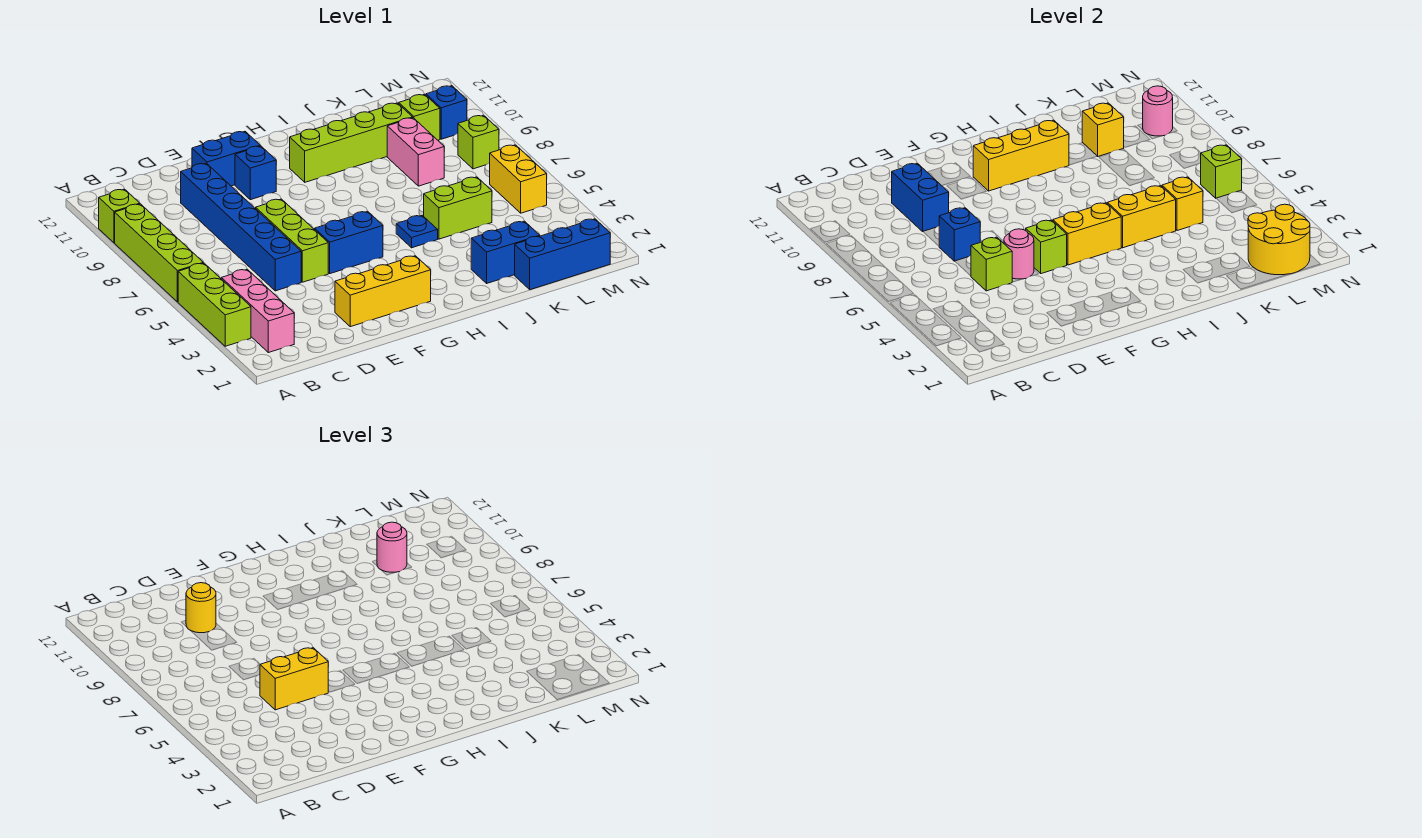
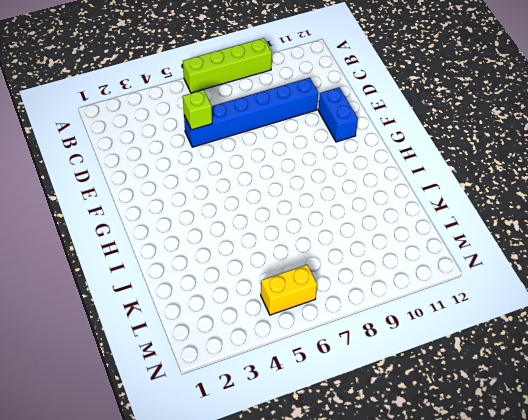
none -> lime brick A3:A5 level 1
none -> lime brick A10 level 1
none -> pink brick B2:B4 level 1
none -> yellow brick E2:G2 level 1

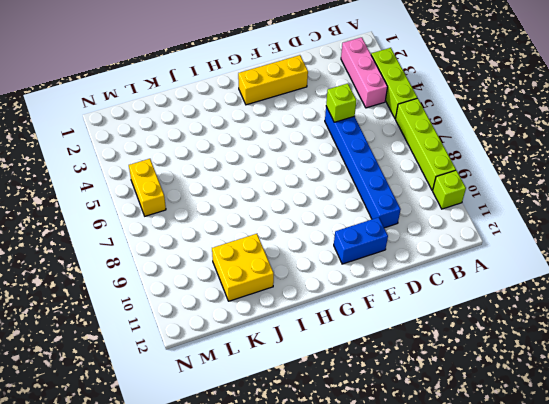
yellow brick J10:K11 level 1 -> lime brick H10:K10 level 1
none -> lime brick E5:E7 level 1
none -> blue brick F5:G5 level 1
none -> blue brick F10 level 1
none -> blue plate I5 level 1

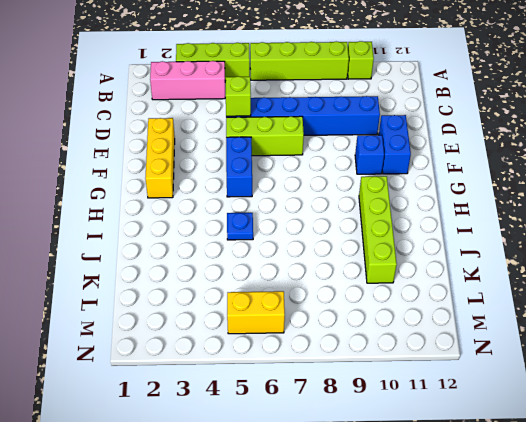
none -> blue brick J2:K2 level 1
none -> lime brick J5:K5 level 1
none -> blue brick K1:M1 level 1
none -> pink brick K8:K9 level 1

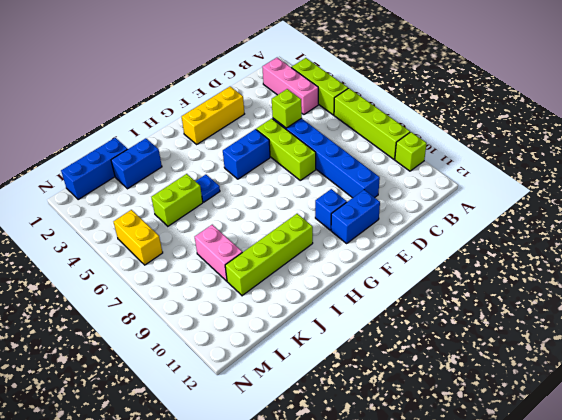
none -> lime brick L10 level 1
none -> lime brick M8 level 1
none -> blue brick M10 level 1
none -> blue brick D7 level 2

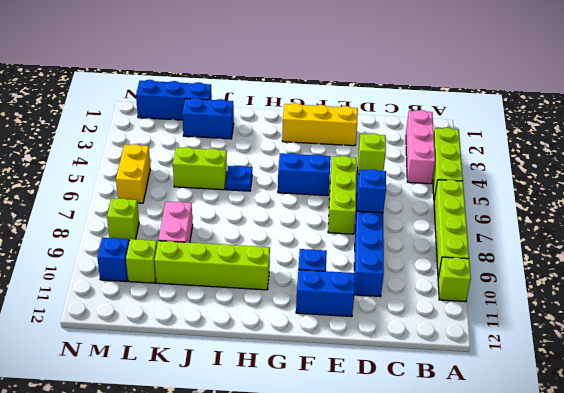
none -> blue brick D9:D10 level 2
none -> pink round brick E5 level 2
none -> lime brick F5 level 2
none -> yellow brick G5:H5 level 2

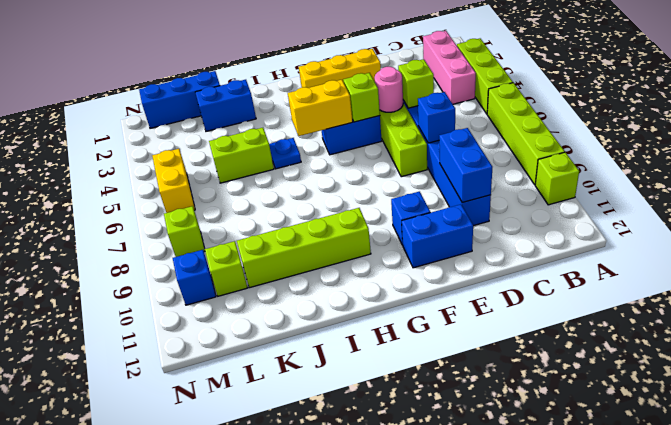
none -> pink brick K8:K9 level 1
none -> yellow brick G10:I10 level 2
none -> yellow brick I5:J5 level 2
none -> yellow brick K5 level 2

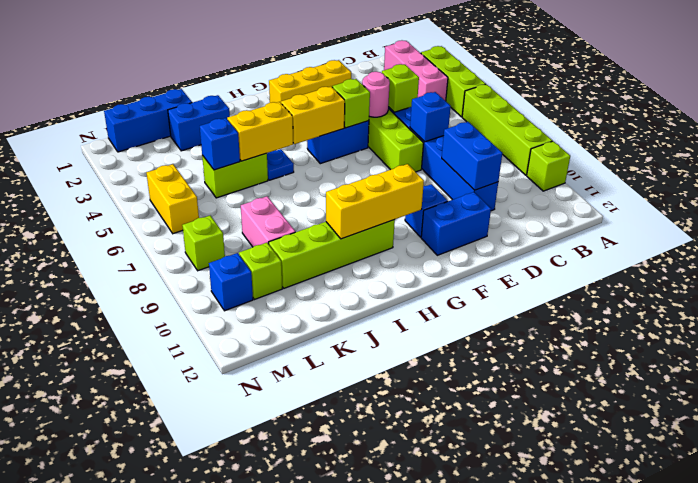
blue brick K5 level 2 -> yellow brick K5 level 2
none -> yellow brick K10 level 2
none -> yellow round brick L1:M2 level 2
none -> lime brick M6 level 2
none -> pink round brick M10 level 2

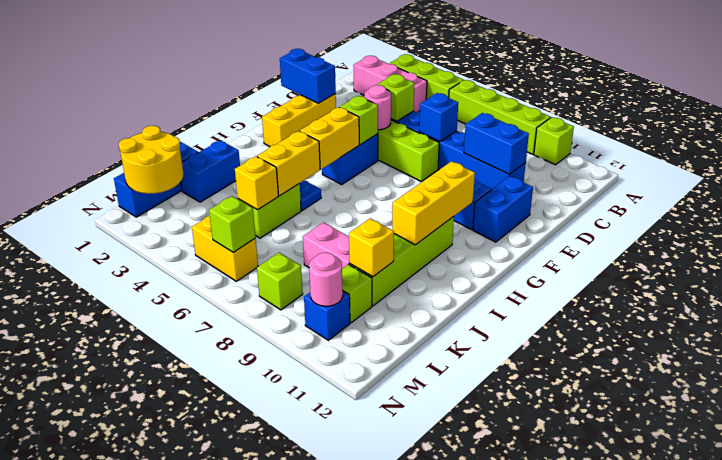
blue brick E1:E2 level 2 -> none
none -> yellow brick D5:E5 level 3
none -> yellow round brick D10 level 3
none -> pink round brick K10 level 3

